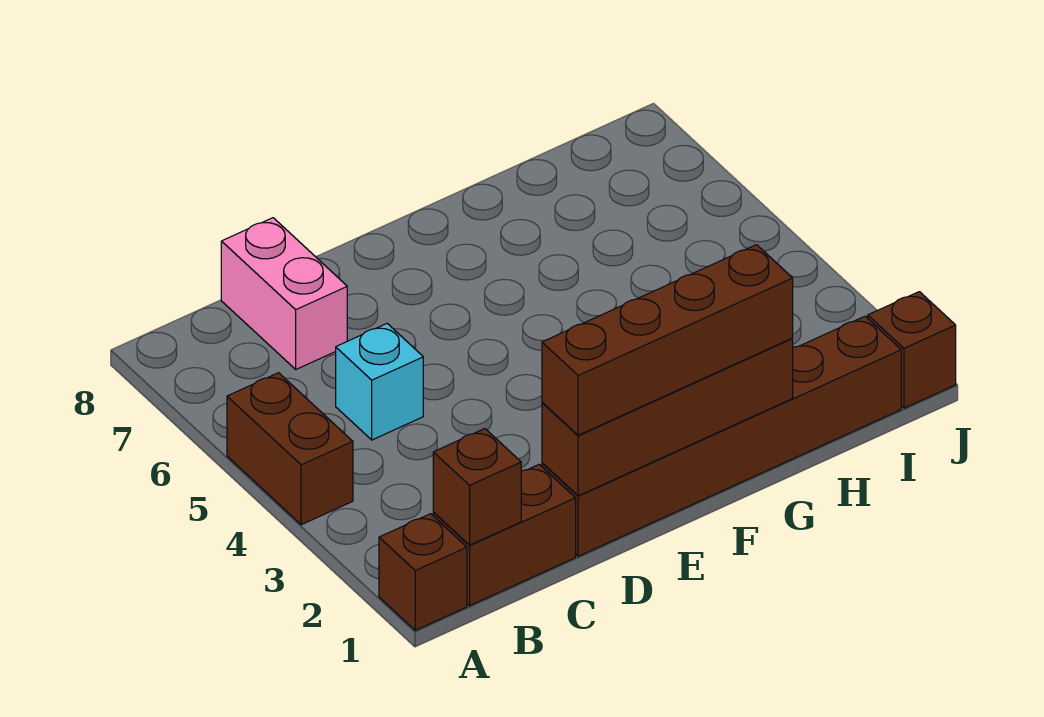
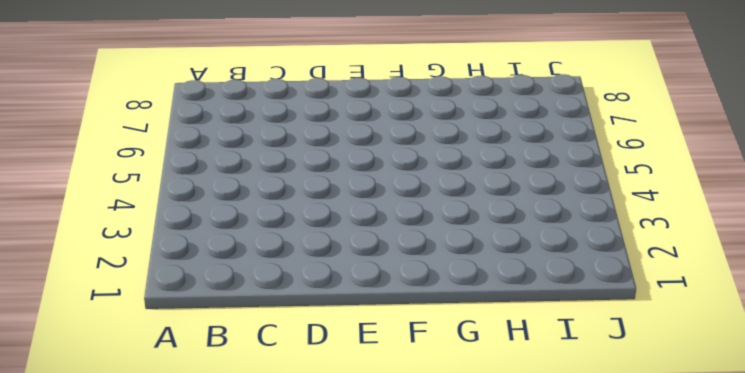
none -> brown brick A1 level 1
none -> brown brick A4:A5 level 1

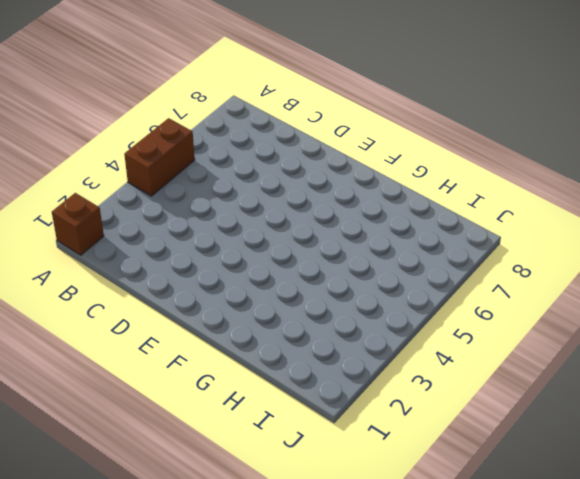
none -> brown brick B1:C1 level 1
none -> cyan brick C5 level 1

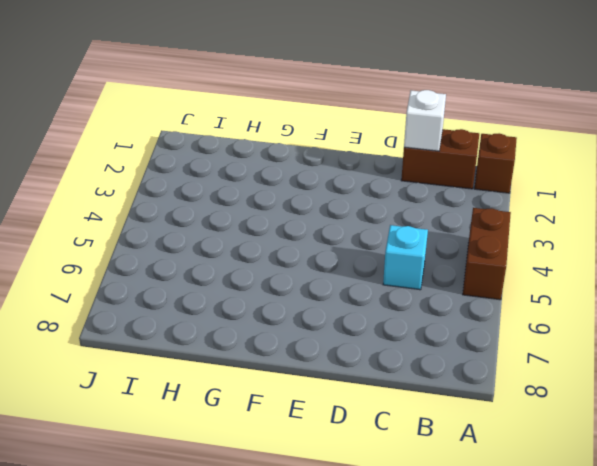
white brick C1 level 2 -> none
none -> pink brick C7:C8 level 1
none -> brown brick D1:I1 level 1

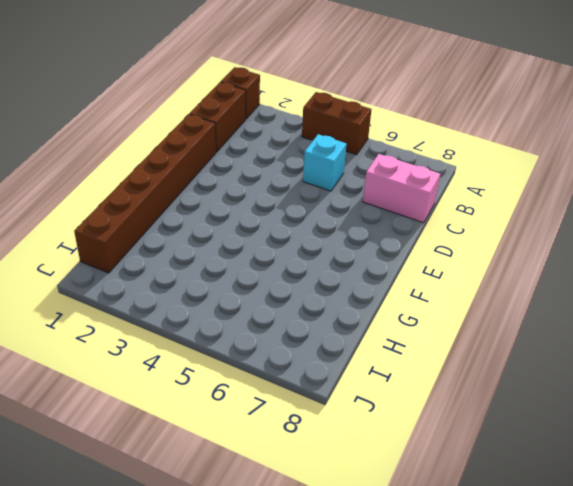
none -> brown brick J1 level 1
none -> brown brick B1 level 2

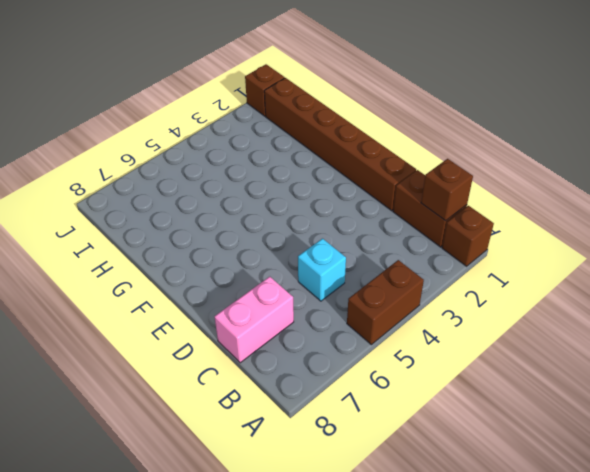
none -> brown brick D1:G1 level 2
none -> brown brick D1:G1 level 3

